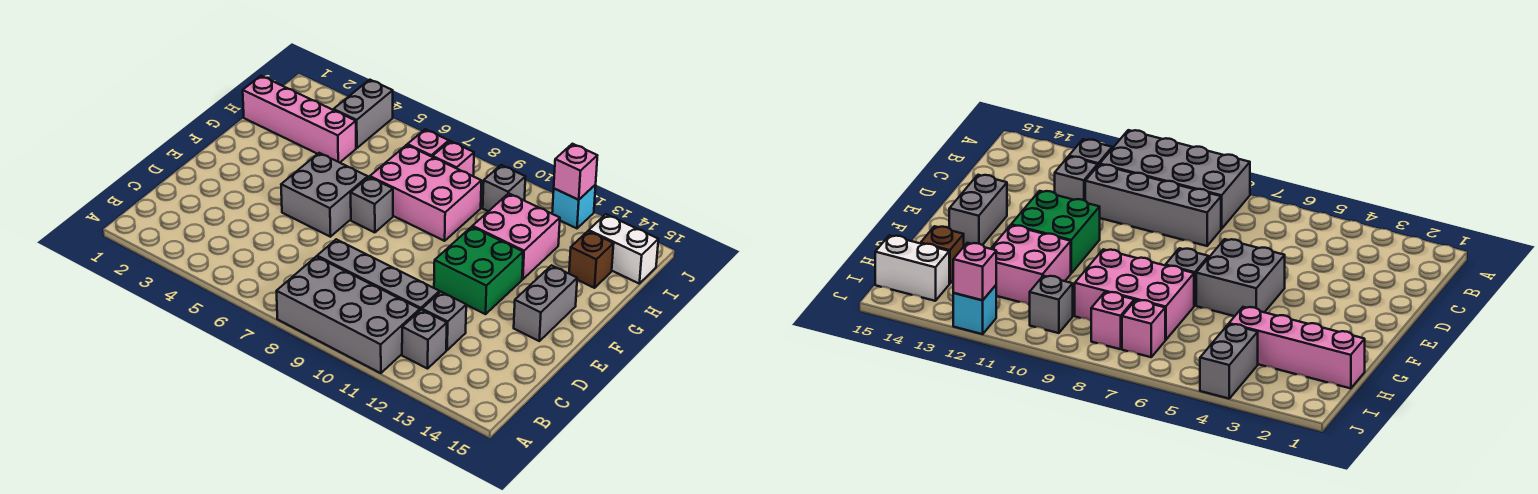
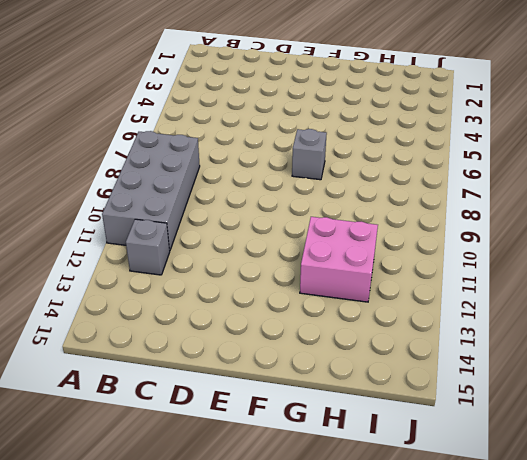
none -> grey brick C8:C11 level 1
none -> grey brick C12 level 1
none -> grey brick E5:F6 level 1

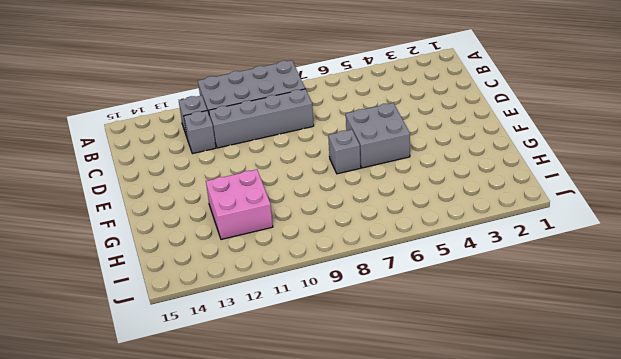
none -> green brick E11:F12 level 1
none -> grey brick E14:F14 level 1
none -> pink brick G7:H9 level 1

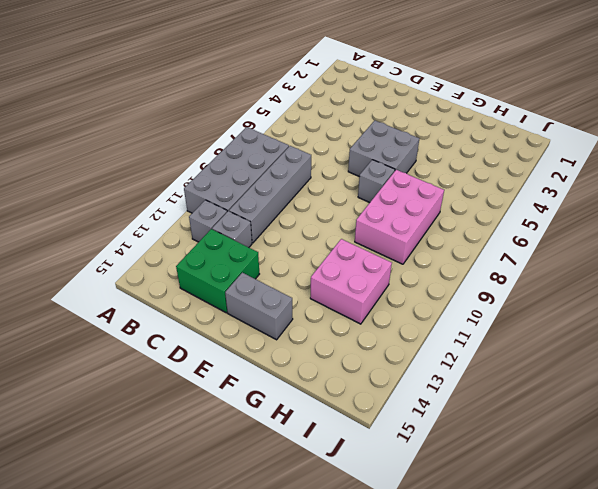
green brick C13:D14 level 1 -> green brick E11:F12 level 1
none -> pink brick H1:H4 level 1
none -> brown brick H14 level 1
none -> grey brick I4:J4 level 1

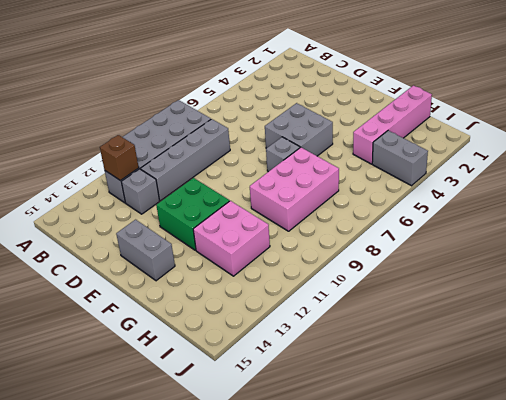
brown brick B12 level 2 -> brown brick H14 level 1
none -> pink brick I7 level 1
none -> pink brick I8 level 1
none -> grey brick I10 level 1

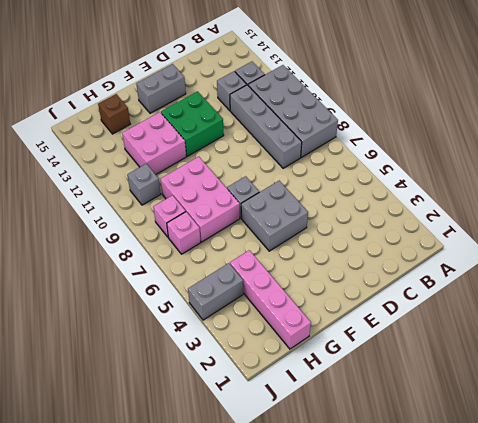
none -> white brick I14:I15 level 1
none -> cyan brick J12 level 1
none -> pink brick J12 level 2

